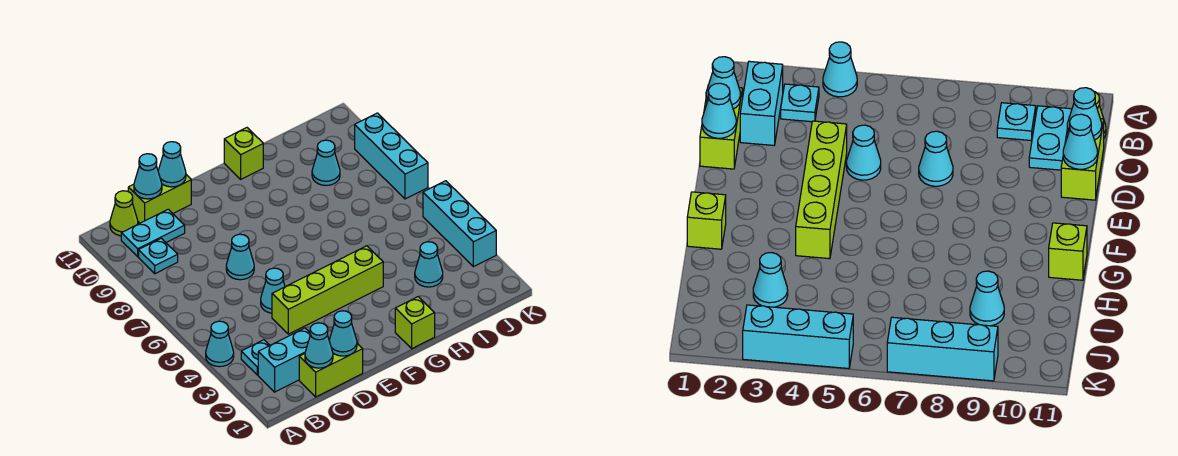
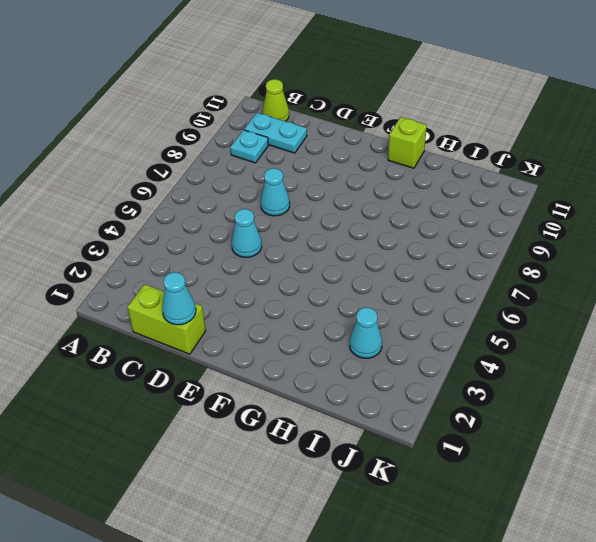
none -> cyan cone A4 level 1
none -> cyan brick B2:C2 level 1
none -> cyan plate B3 level 1

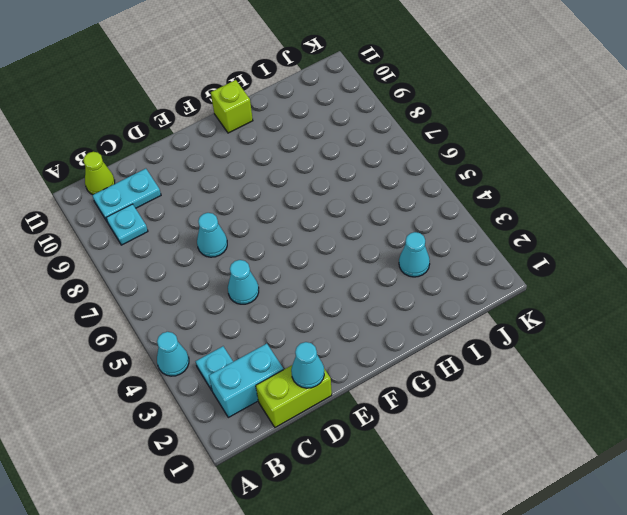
none -> lime brick C11:D11 level 1
none -> lime brick D4:G4 level 1
none -> lime brick G1 level 1

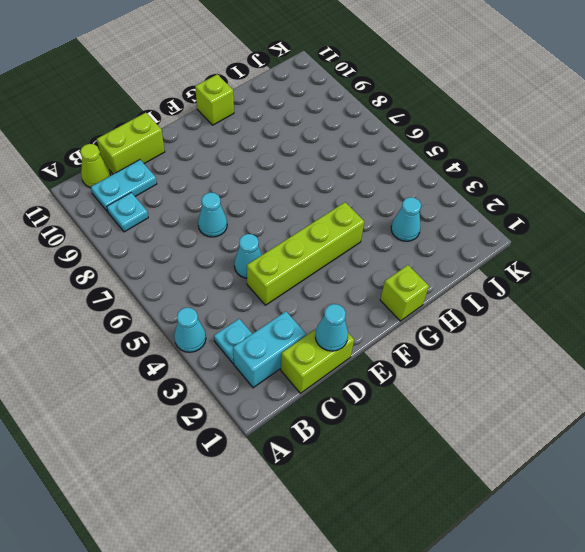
none -> cyan cone I9 level 1
none -> cyan brick K3:K5 level 1
none -> cyan brick K7:K9 level 1

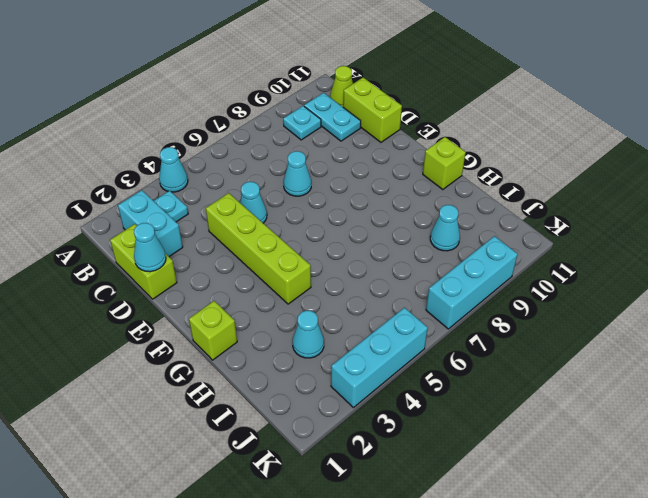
none -> cyan cone C1 level 2
none -> cyan cone C11 level 2
none -> cyan cone D11 level 2

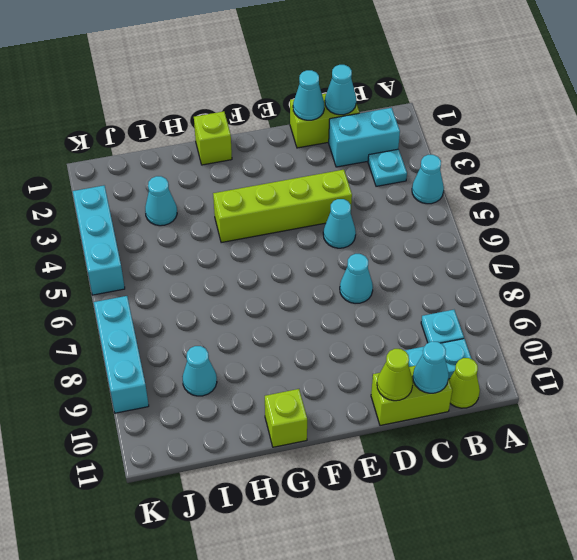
lime cone D11 level 2 -> cyan cone D11 level 2

